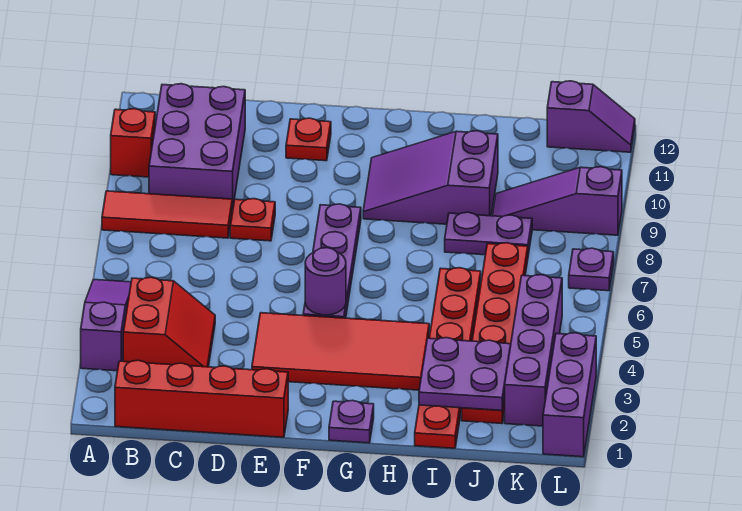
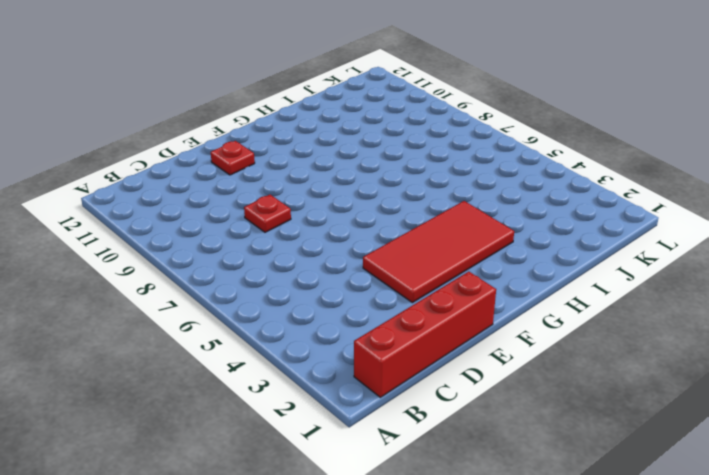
none -> purple slope A3:A5 level 1 top 3
none -> red tile A8:C8 level 1
none -> red brick A10 level 1

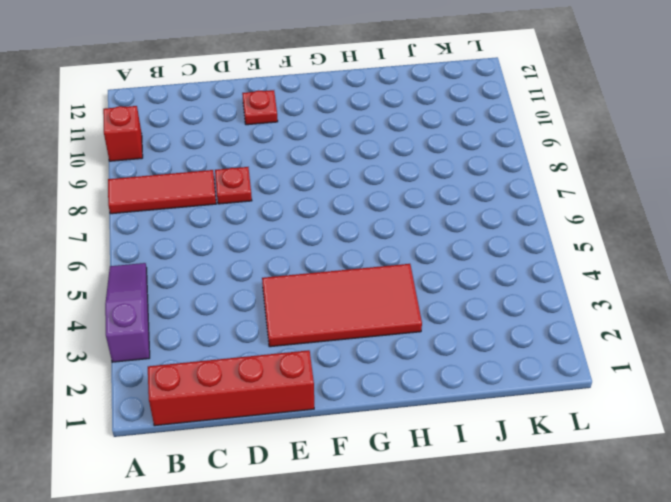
none -> red slope B3:C4 level 1 top B
none -> purple brick B9:C11 level 1
none -> purple plate F5:F8 level 1

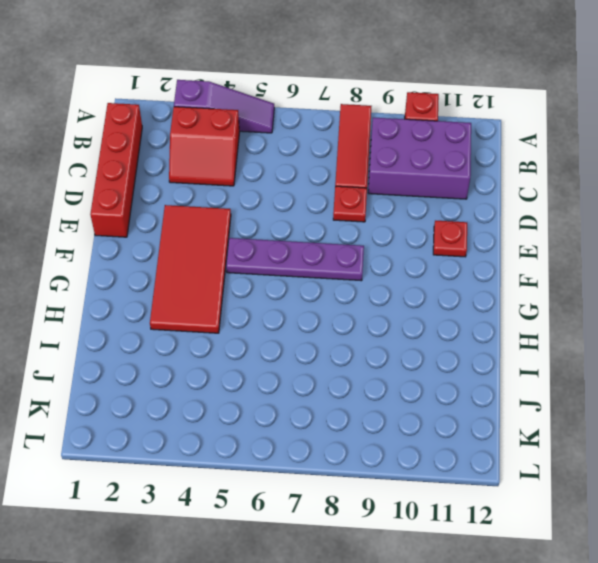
none -> purple plate G1 level 1
none -> purple slope G9:I10 level 1 top I
none -> red plate I1:I6 level 1

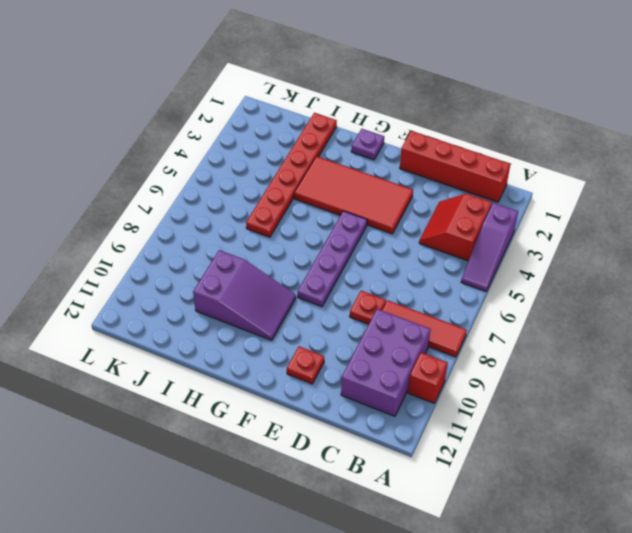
none -> purple plate I8:J8 level 1
none -> red plate J2:J7 level 1
none -> purple slope J9:L9 level 1 top L

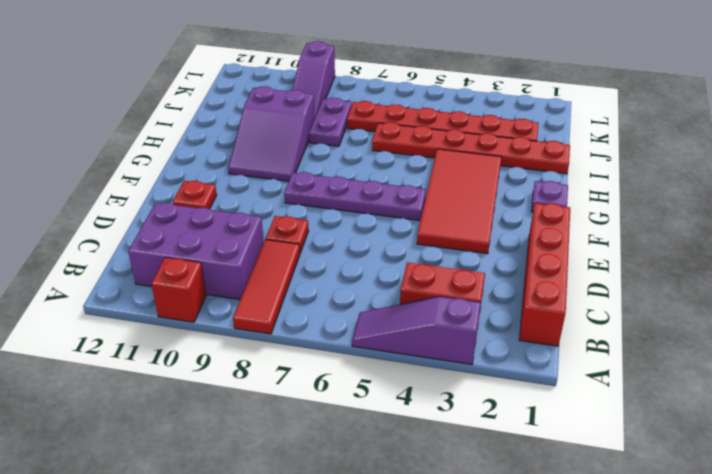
none -> purple brick K2:K5 level 1
none -> purple slope K12:L12 level 1 top K
none -> purple brick L1:L3 level 1

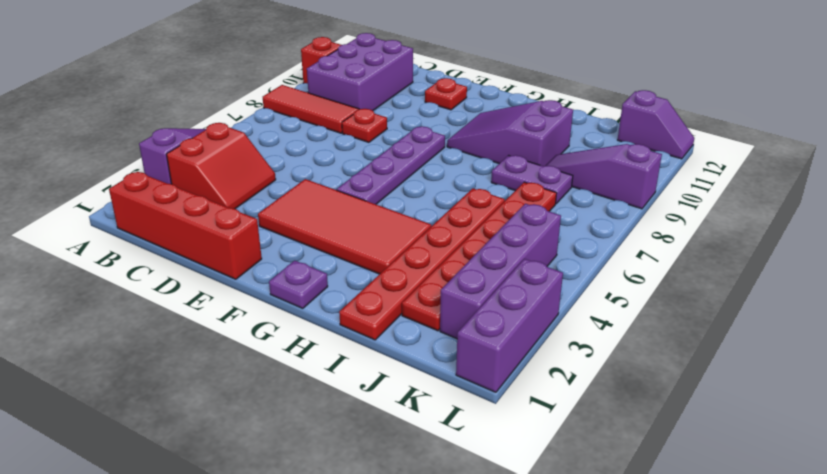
none -> purple plate L7 level 1
none -> purple round brick F5 level 2
none -> purple plate I2:J3 level 2

